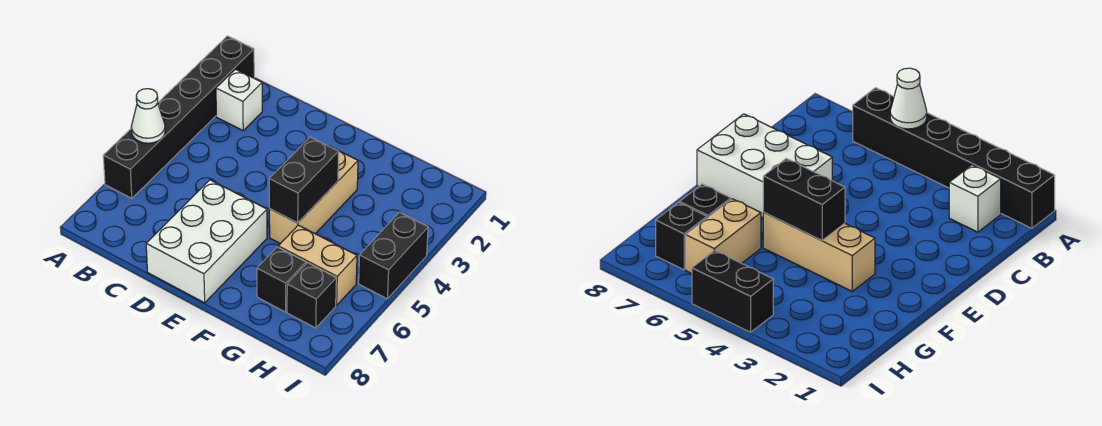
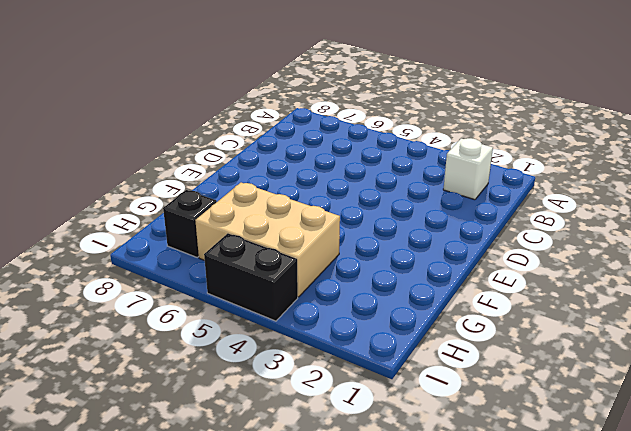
tan brick G4:H6 level 1 -> tan brick G6:H6 level 1
none -> black brick A1:A6 level 1
none -> white brick D6:E8 level 1

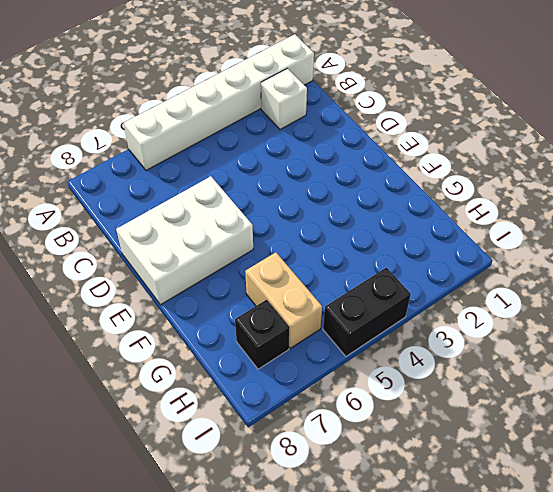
white brick A1:A6 level 1 -> black brick A1:A6 level 1
none -> tan brick F3:F5 level 1
none -> black brick G7 level 1

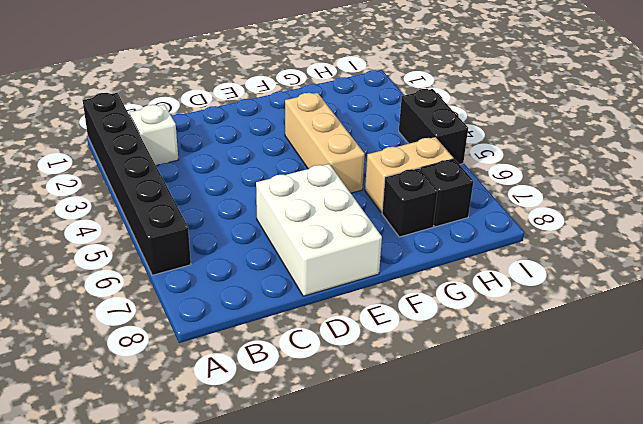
none -> white cone A5 level 2
none -> black brick F4:F5 level 2

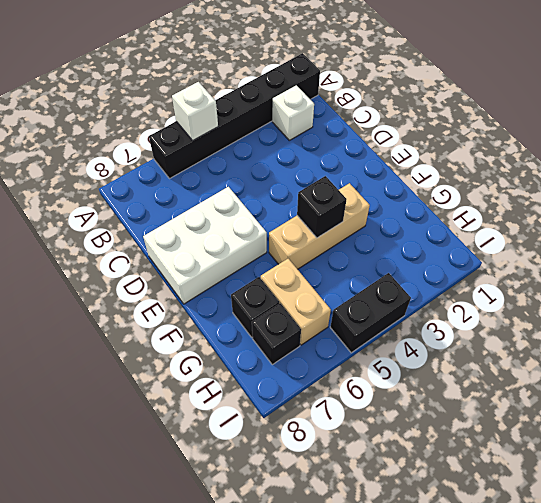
white brick A5 level 2 -> white cone A5 level 2
black brick F4 level 2 -> black brick F4:F5 level 2

